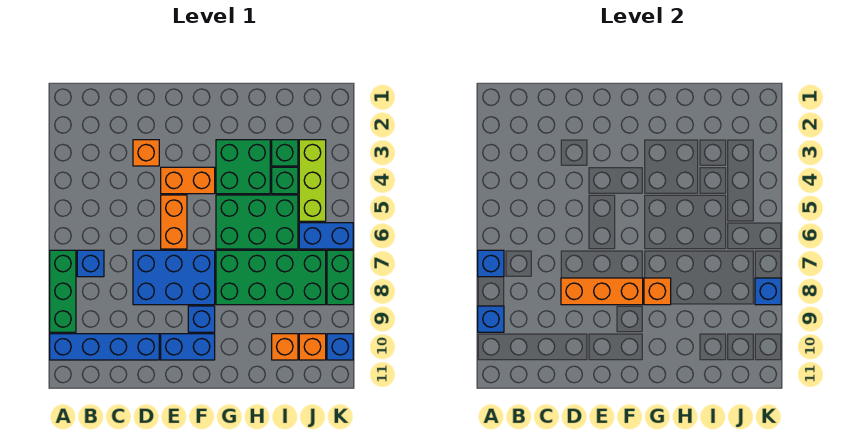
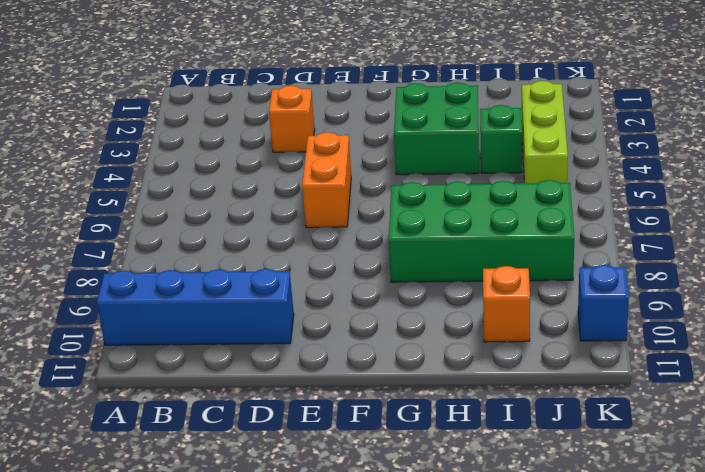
none -> green brick A7:A9 level 1
none -> blue brick B7 level 1
none -> blue brick D7:F8 level 1

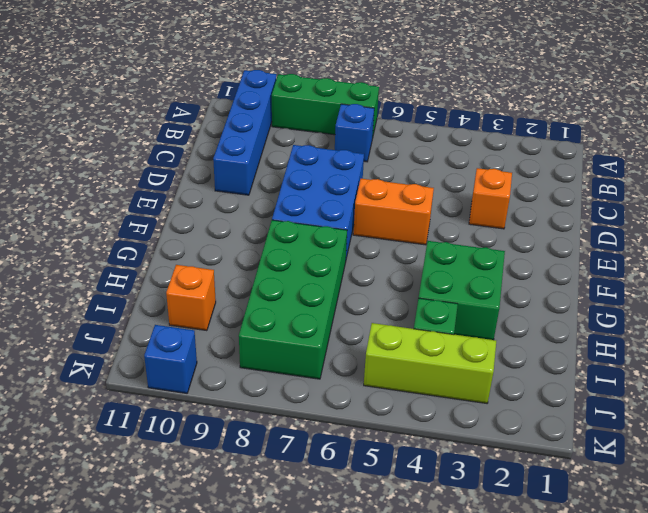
none -> orange brick E4:F4 level 1
none -> blue brick E10:F10 level 1
none -> blue brick F9 level 1

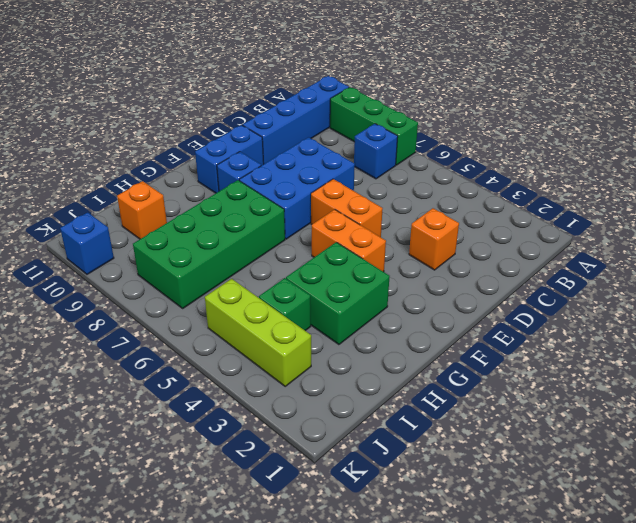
orange brick F4:F5 level 1 -> orange brick E4:F4 level 1
none -> green brick G5:I6 level 1
none -> green brick I3 level 1
none -> blue brick J6:K6 level 1

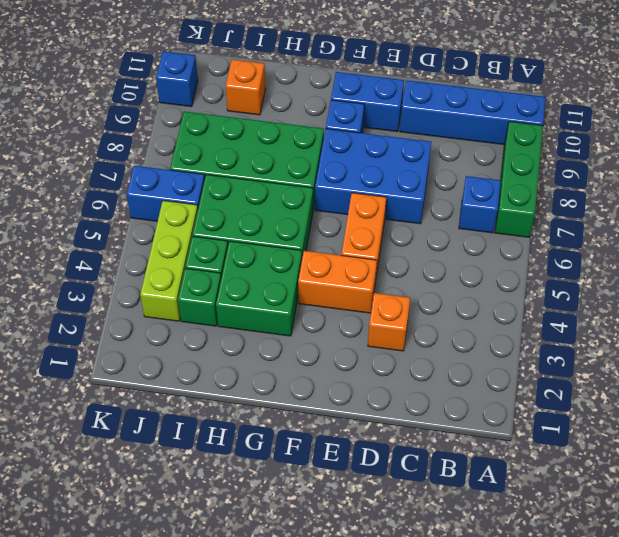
none -> orange brick J10 level 1
none -> green brick K7:K8 level 1
none -> blue brick A7 level 2

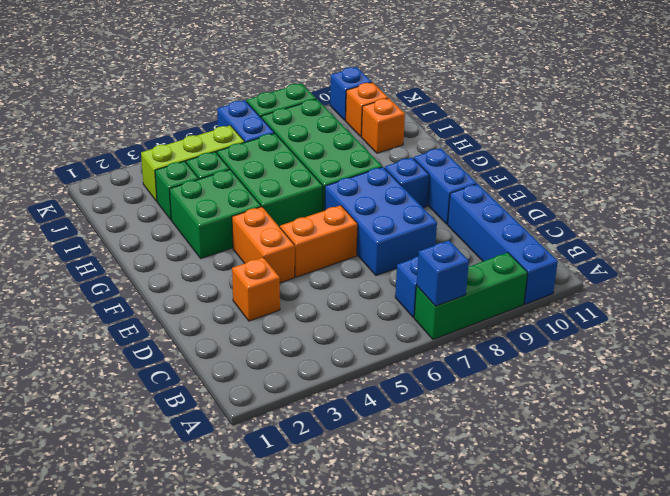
none -> blue brick A9 level 2
none -> orange brick D8:F8 level 2
none -> orange brick G8 level 2

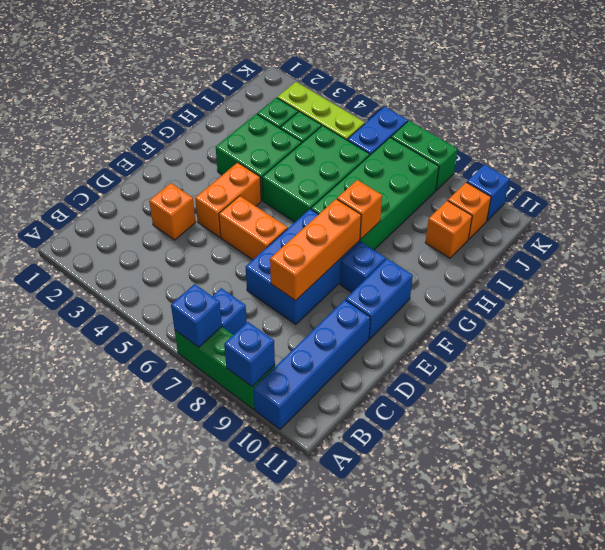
none -> blue brick K8 level 2

